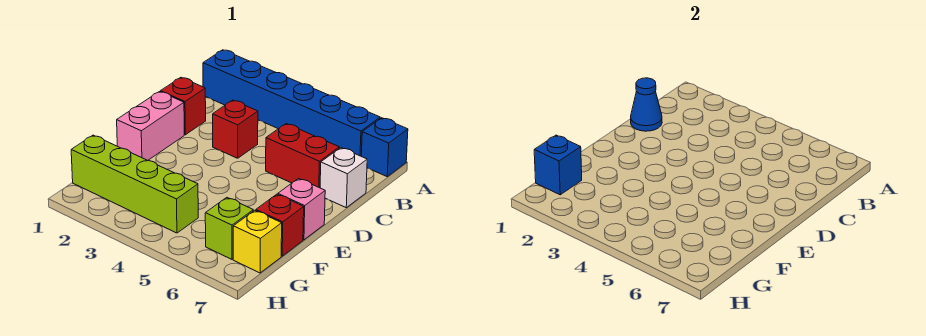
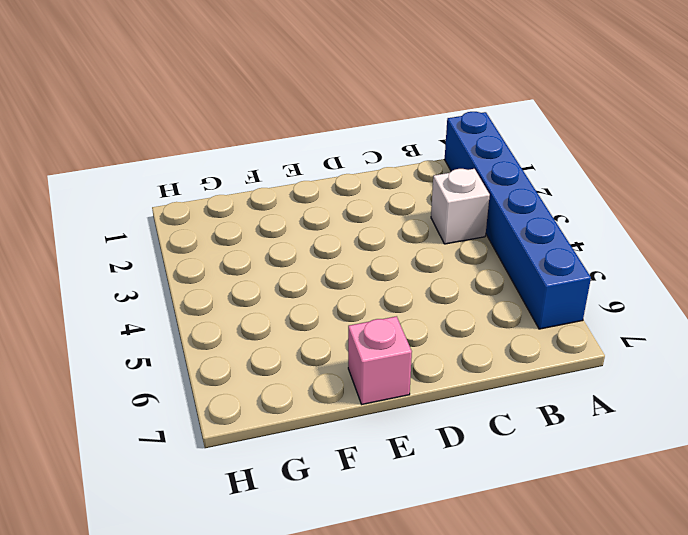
white brick B3 level 1 -> white brick C7 level 1
none -> blue brick A7 level 1
none -> red brick C1 level 1
none -> red brick C3 level 1

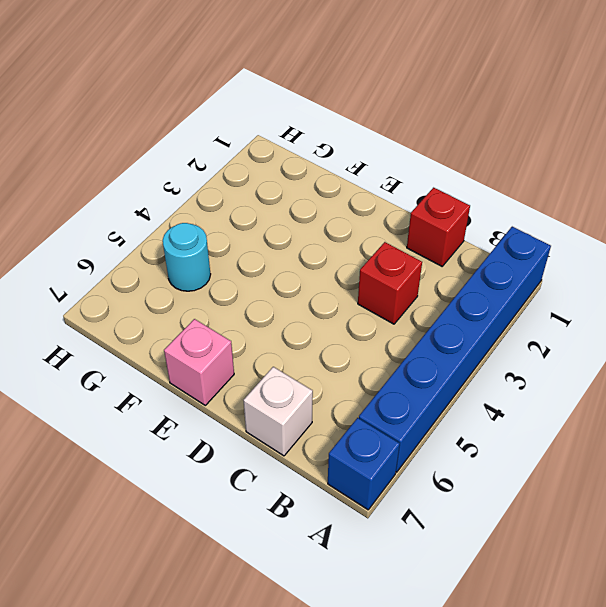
cyan round brick G5 level 1 -> none
none -> red brick C5:C6 level 1
none -> pink brick D1:E1 level 1
none -> red brick F7 level 1

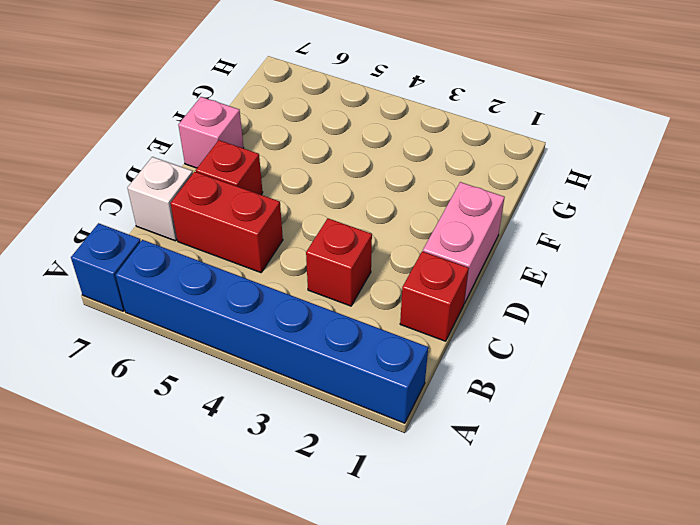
red brick D6 level 1 -> red brick F7 level 1
none -> lime brick G1:G4 level 1
none -> lime brick G6 level 1
none -> yellow brick G7 level 1

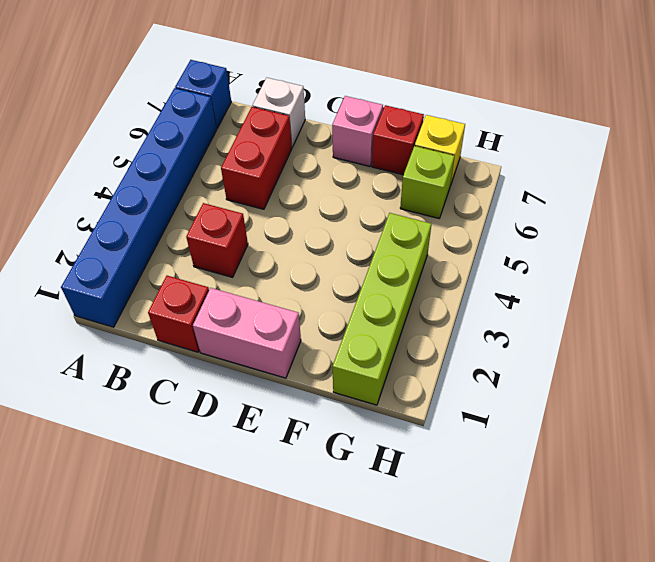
none -> blue cone C1 level 2
none -> blue brick G1 level 2

